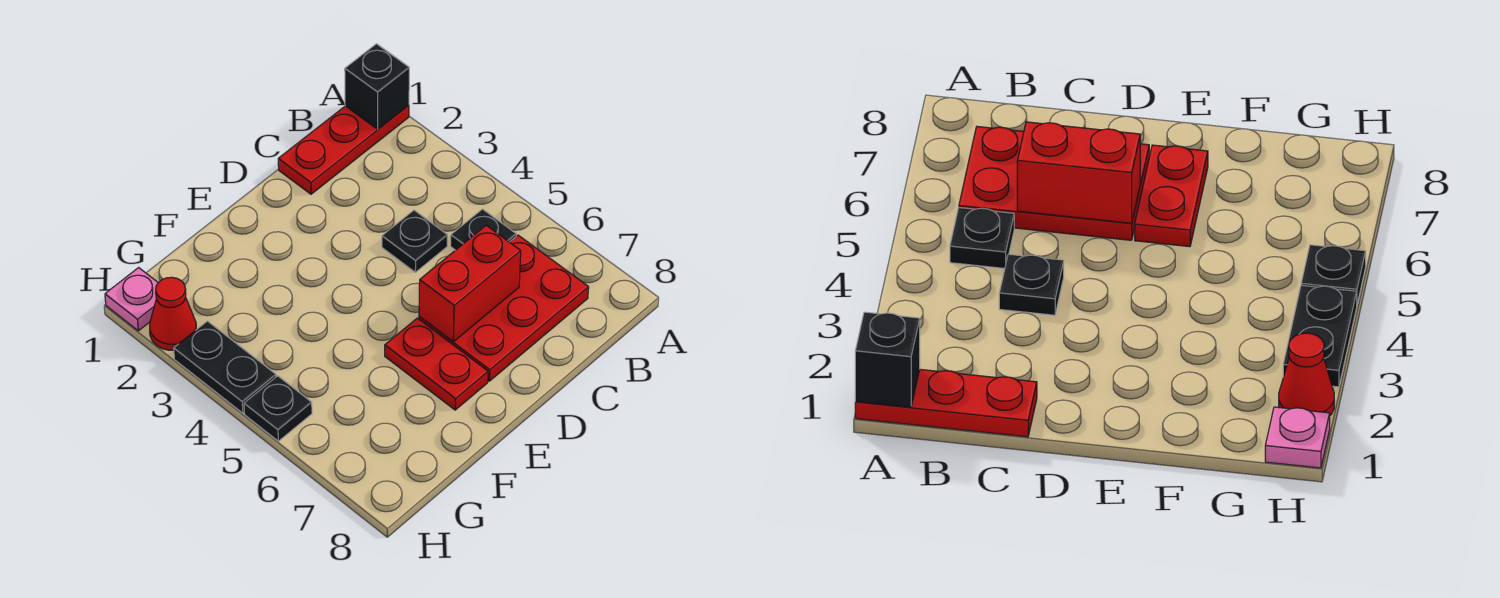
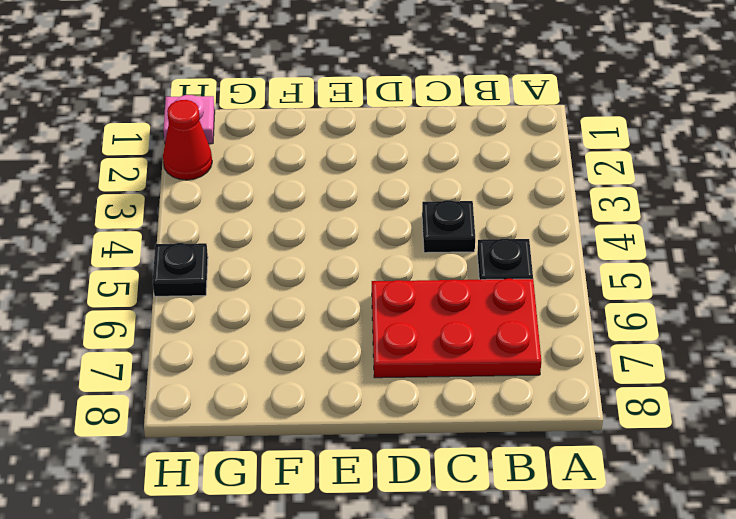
none -> red plate A1:C1 level 1
none -> red plate E6:E7 level 1

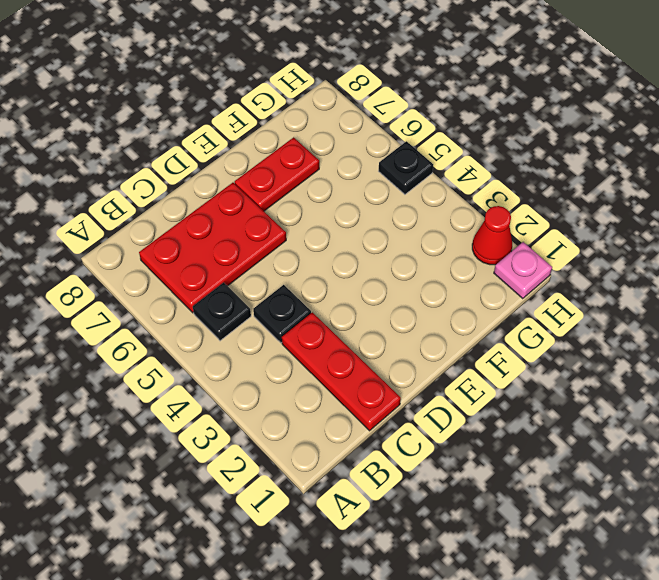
red plate C1:C3 level 1 -> red plate A1:C1 level 1
red plate E7:F7 level 1 -> red plate E6:E7 level 1
none -> black plate H3:H4 level 1
none -> black brick A1 level 2

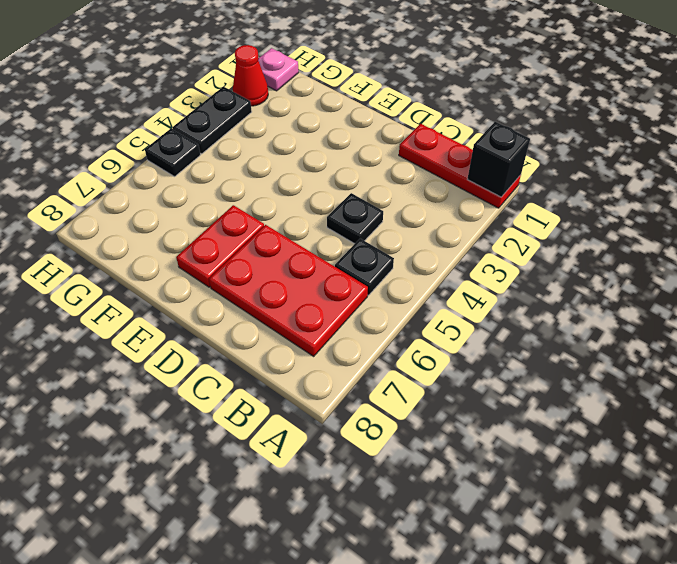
none -> red brick C6:D6 level 2

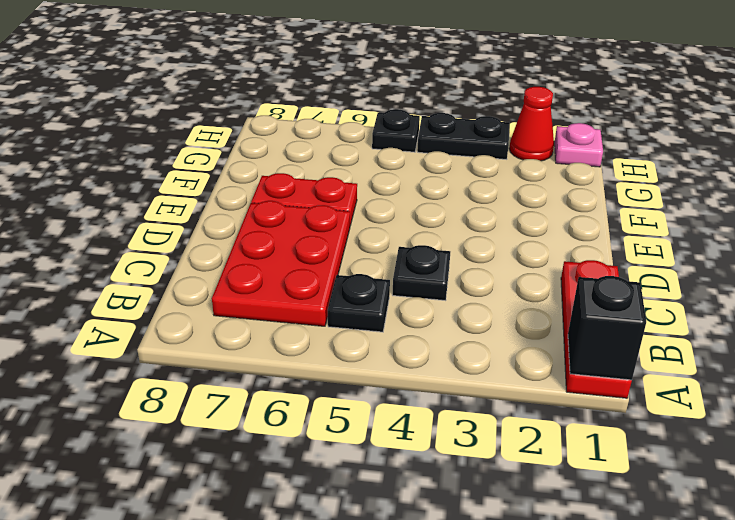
none -> red brick C6:D6 level 2

